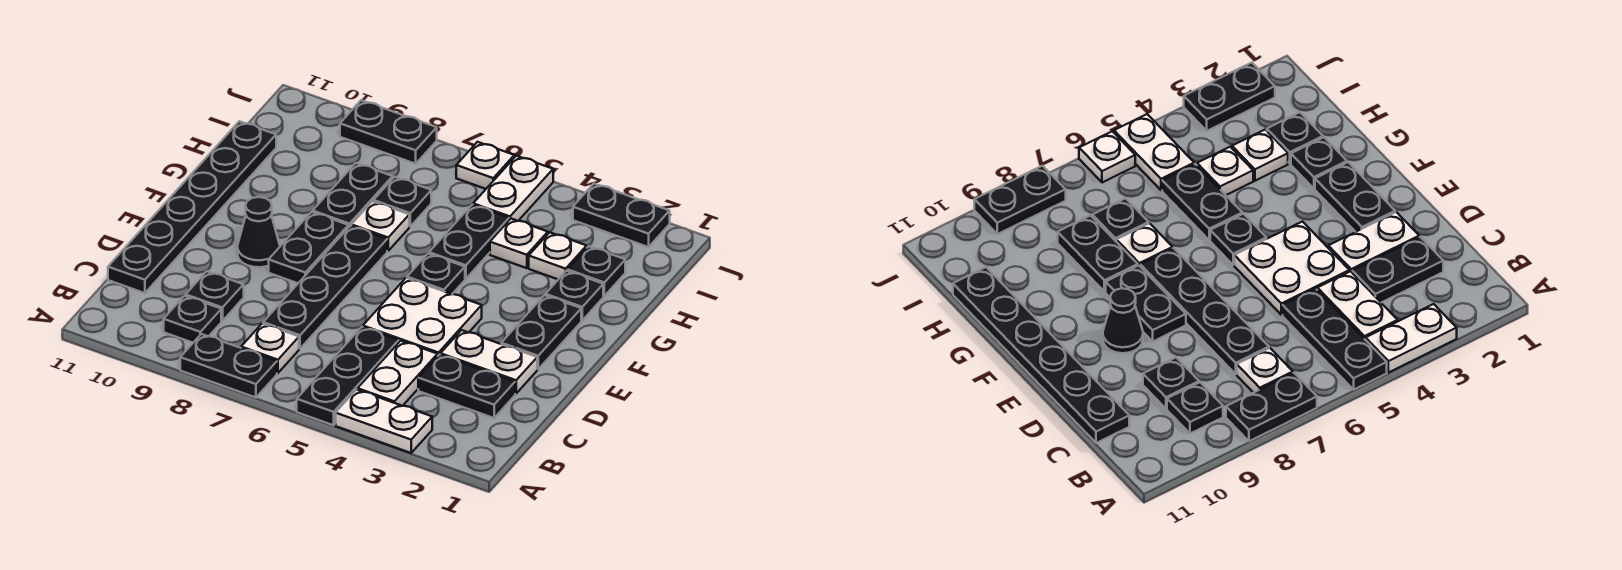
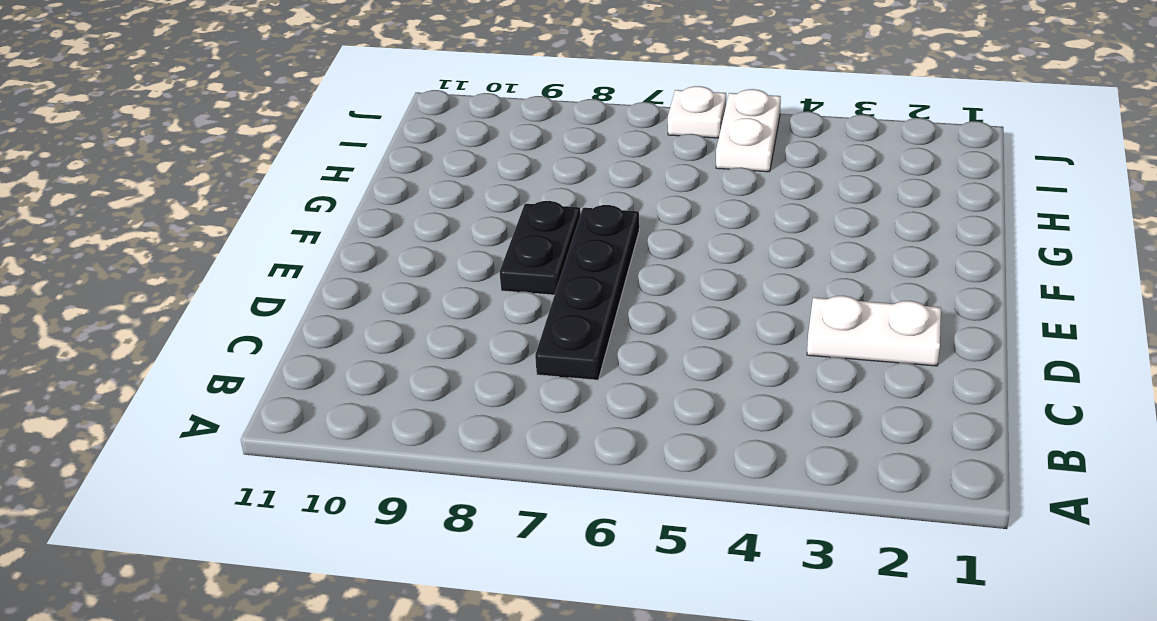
none -> white plate A3:A4 level 1
none -> black plate A5:C5 level 1
none -> black plate A7:A8 level 1

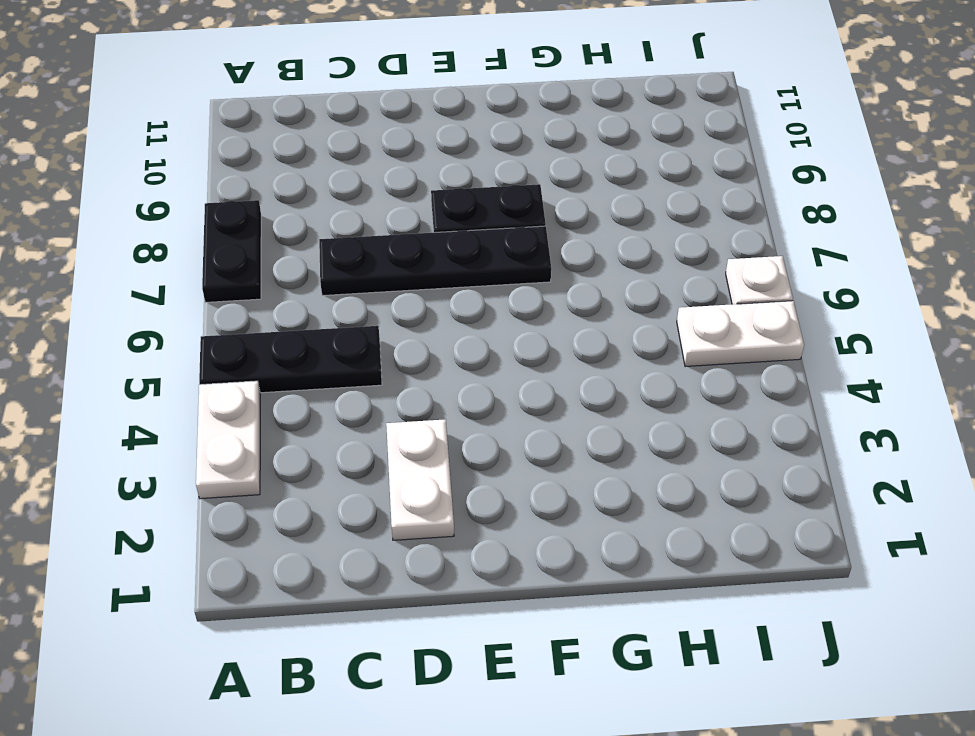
none -> white plate B4:C4 level 1
none -> white plate B7 level 1
none -> black plate B9 level 1

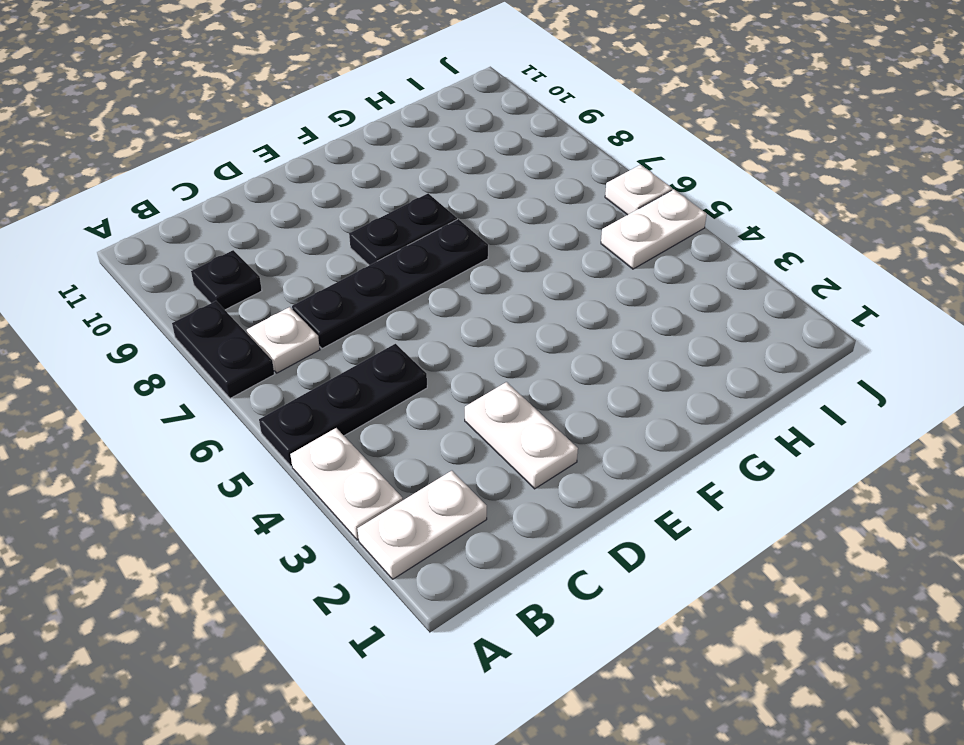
white plate A2:B2 level 1 -> white plate B4:C4 level 1
none -> black plate C2:C3 level 1
none -> black plate C9 level 1
none -> black plate C11:H11 level 1

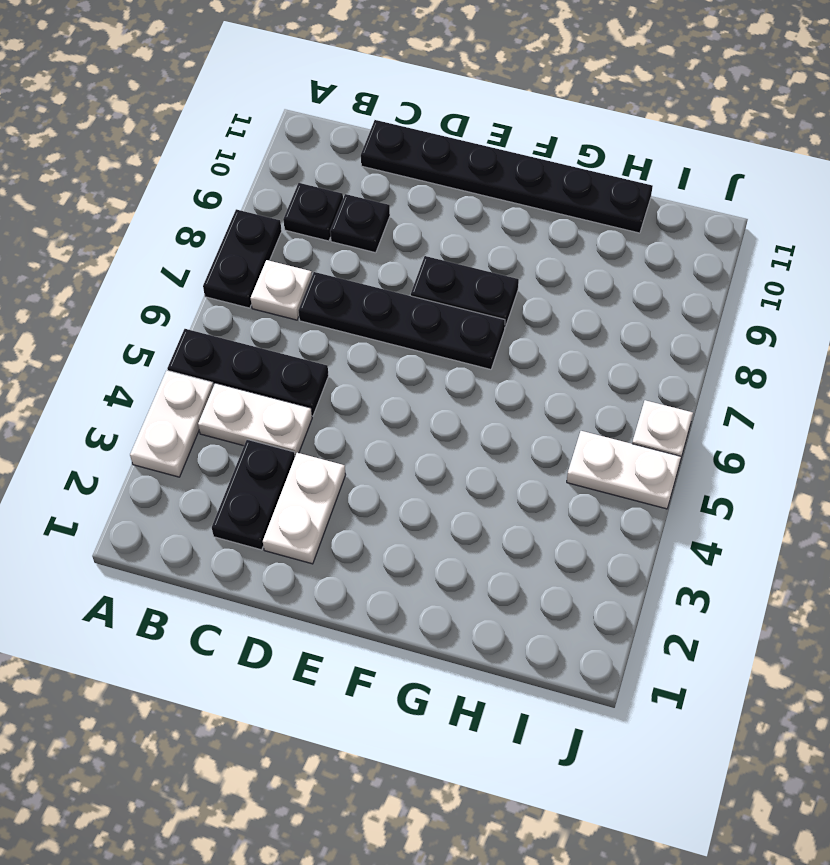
none -> white plate D4:E5 level 1
none -> black plate E2:F2 level 1
none -> black cone E9 level 1

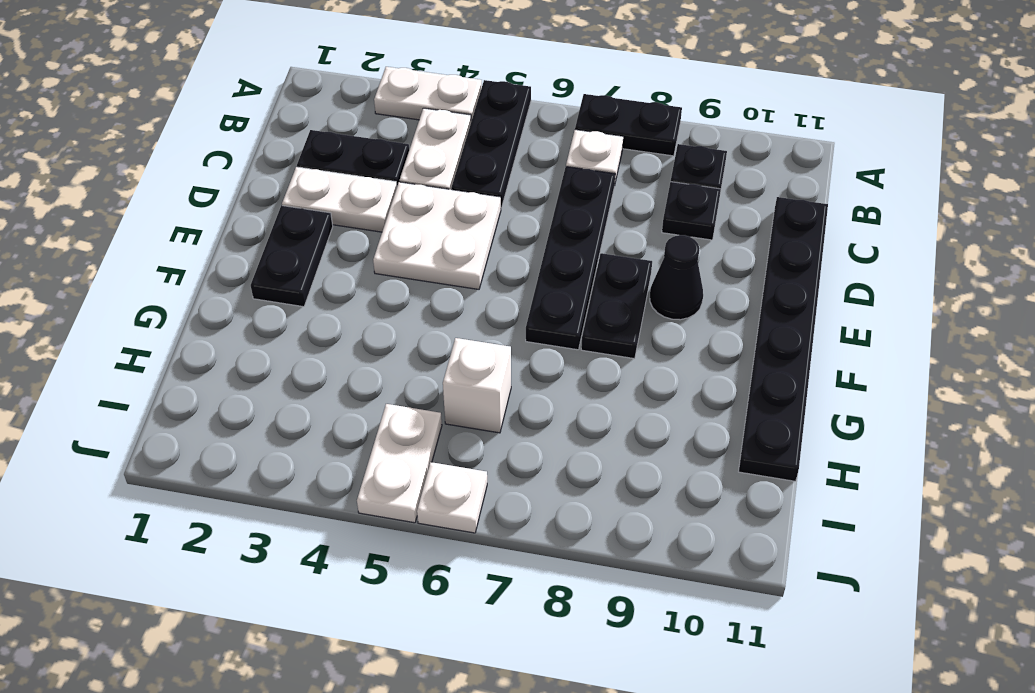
white brick H6 level 1 -> none
none -> black plate F5 level 1
none -> black plate G2 level 1
none -> black plate G5:H5 level 1

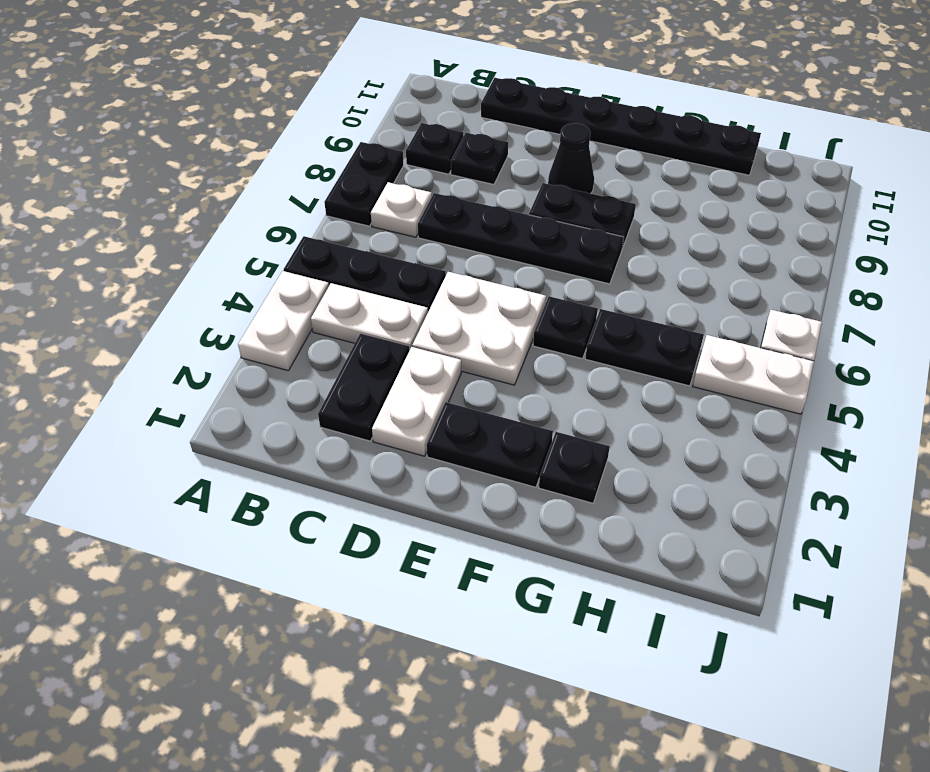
none -> white plate G7 level 1
none -> black plate G8:H8 level 1
none -> black plate H2 level 1

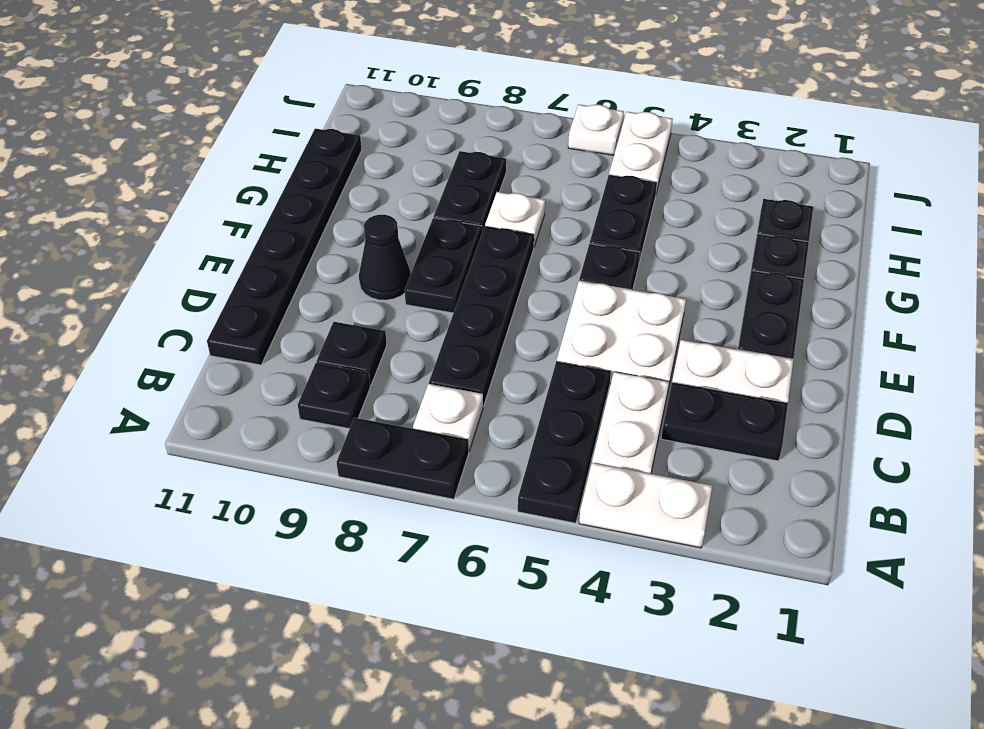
none -> white plate H3 level 1
none -> white plate H4 level 1
none -> black plate H7 level 1

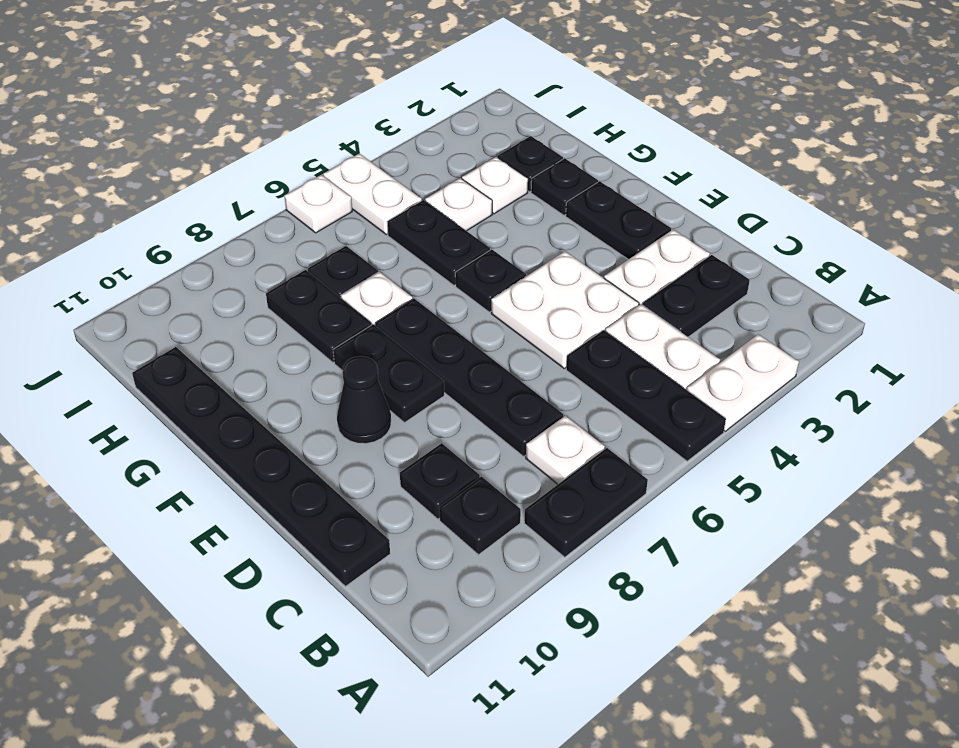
none -> black plate J2:J3 level 1
none -> black plate J8:J9 level 1

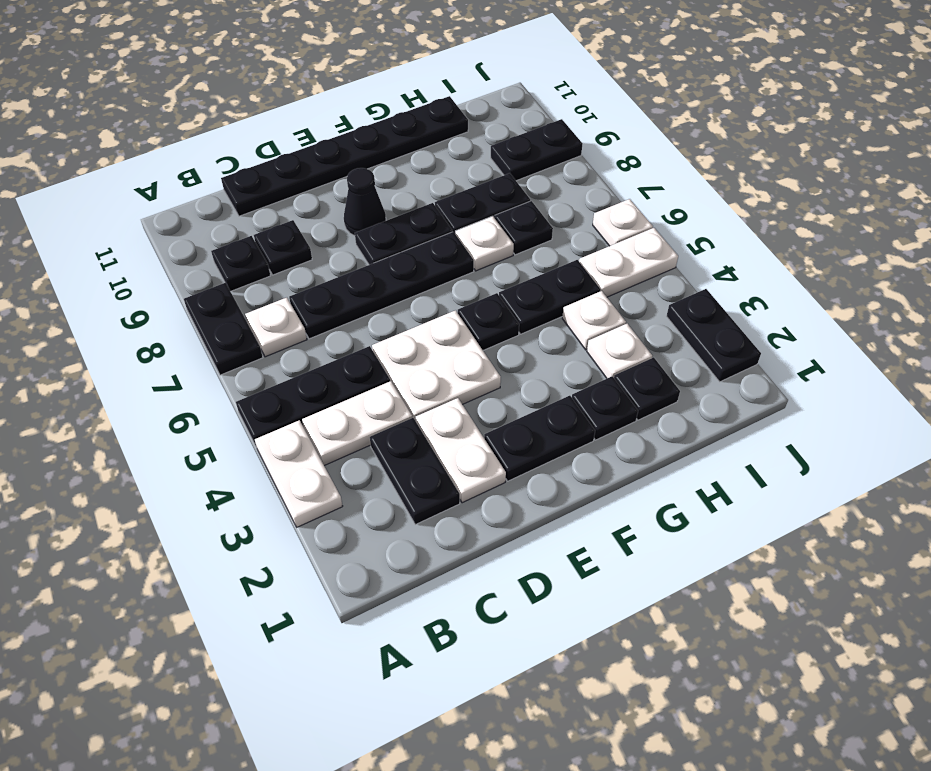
black plate I9:J9 level 1 -> black plate J8:J9 level 1

